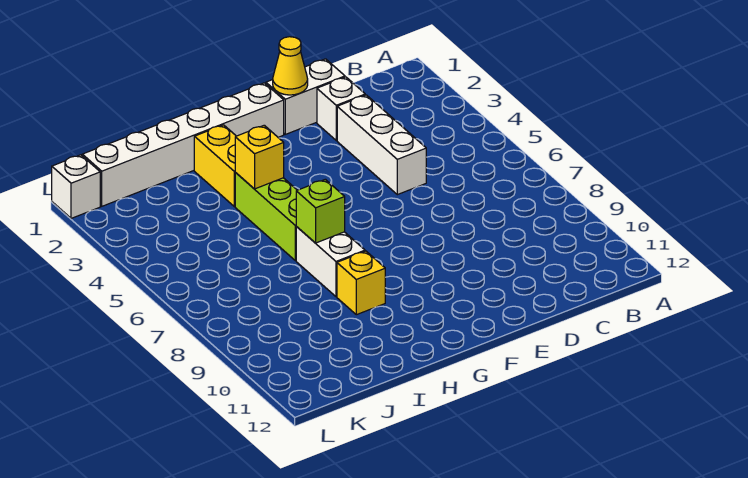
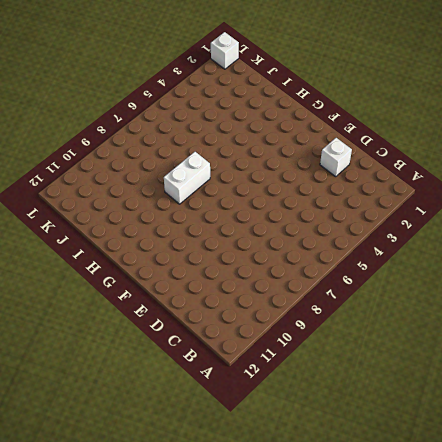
none -> white brick D1:E1 level 1
none -> white brick D3:D5 level 1
none -> white brick F1:K1 level 1

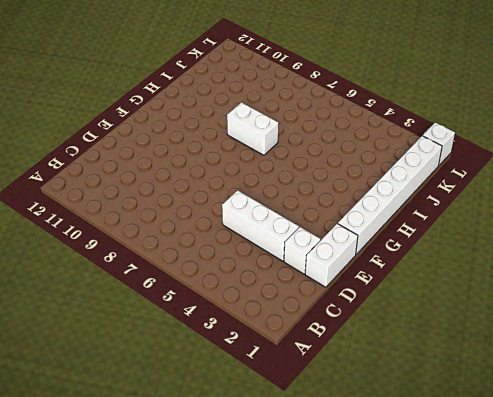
none -> yellow brick H2:H3 level 1
none -> lime brick H4:H6 level 1
none -> yellow brick H9 level 1

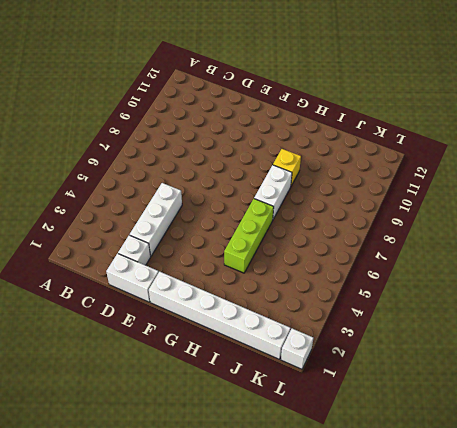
none -> yellow brick H2:H3 level 1
none -> yellow cone E1 level 2
none -> yellow brick H4 level 2

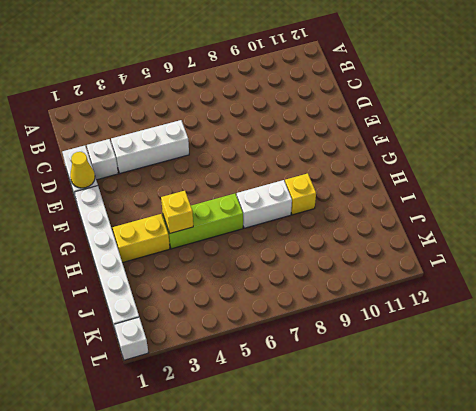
none -> lime brick H7 level 2

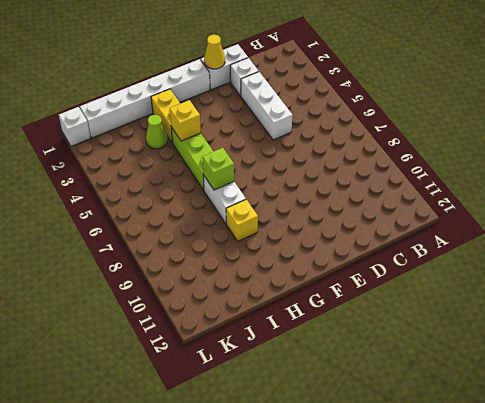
lime cone I3 level 1 -> none

